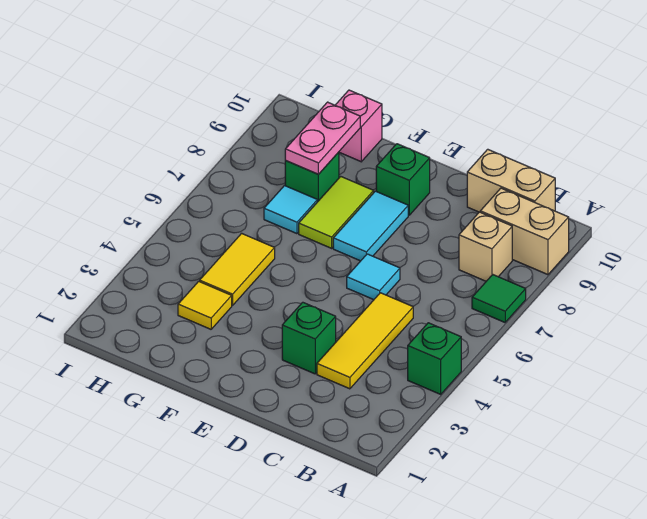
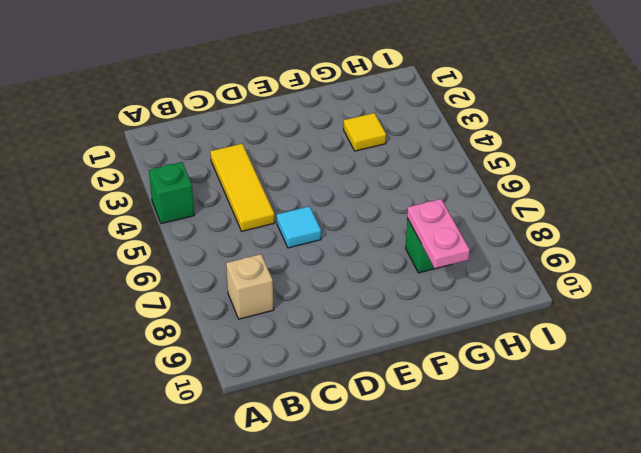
none -> green tile A7 level 1
none -> tan brick A9:B9 level 1
none -> tan brick B10:C10 level 1

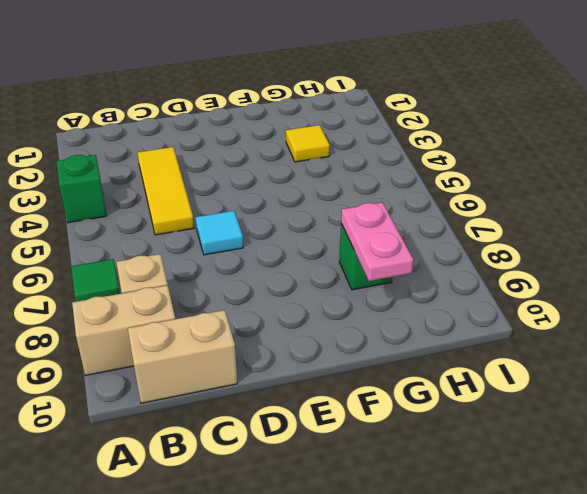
none -> green brick D3 level 1
none -> cyan tile E7:E8 level 1
none -> green brick E9 level 1

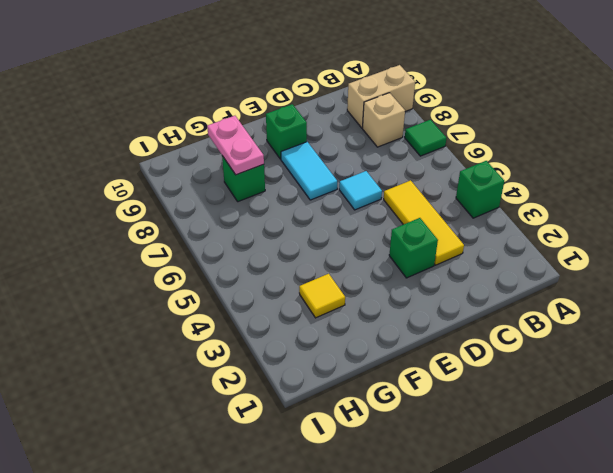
none -> tan brick B10:C10 level 1
none -> lime tile F7:F8 level 1
none -> yellow tile G4:G5 level 1

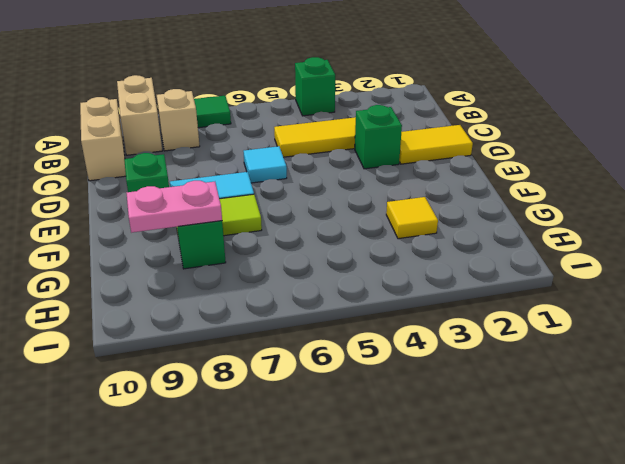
yellow tile D1:D2 level 1 -> yellow tile G4:G5 level 1
none -> cyan tile G7 level 1
none -> pink brick G10 level 1

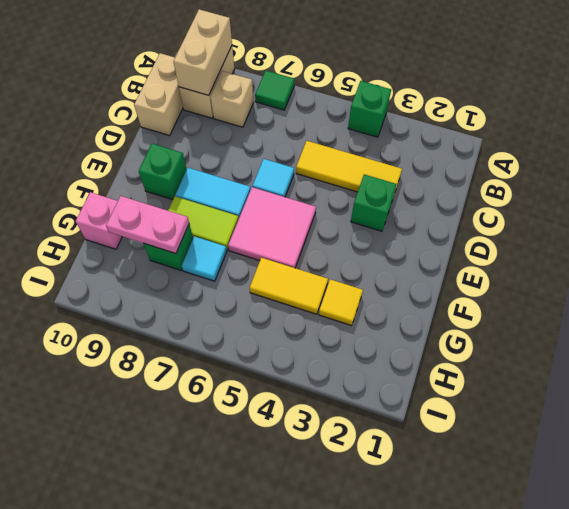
tan brick A9:B9 level 2 -> none
pink tile E5:F6 level 1 -> none

